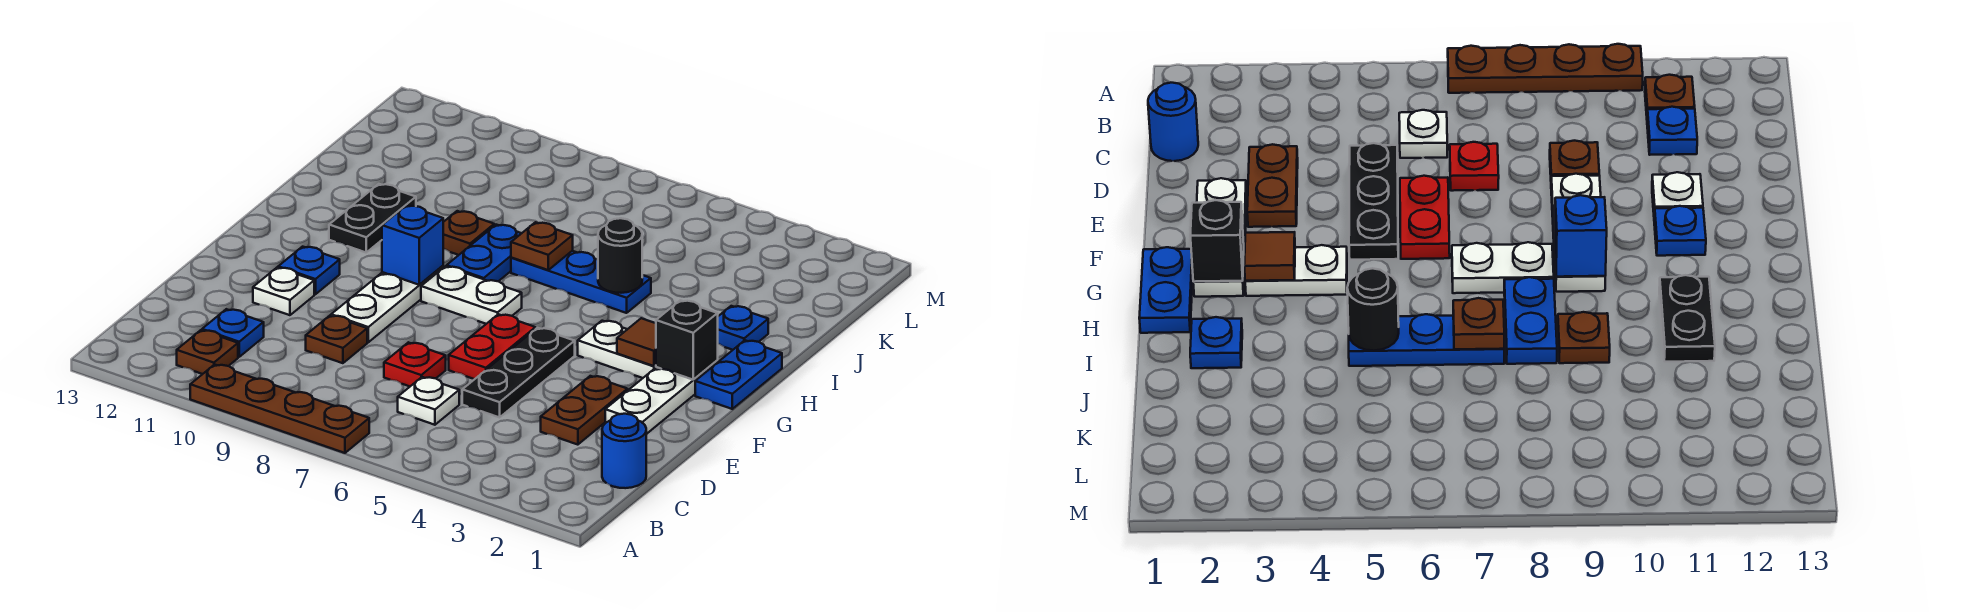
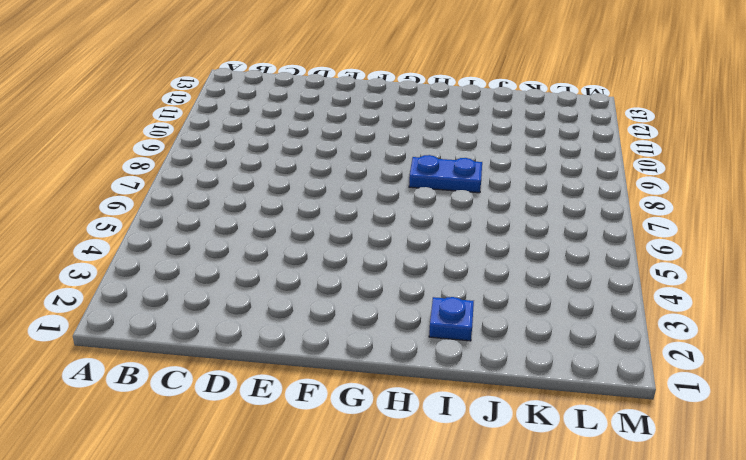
none -> brown plate A7:A10 level 1
none -> brown plate B11 level 1
none -> blue round brick C1 level 1

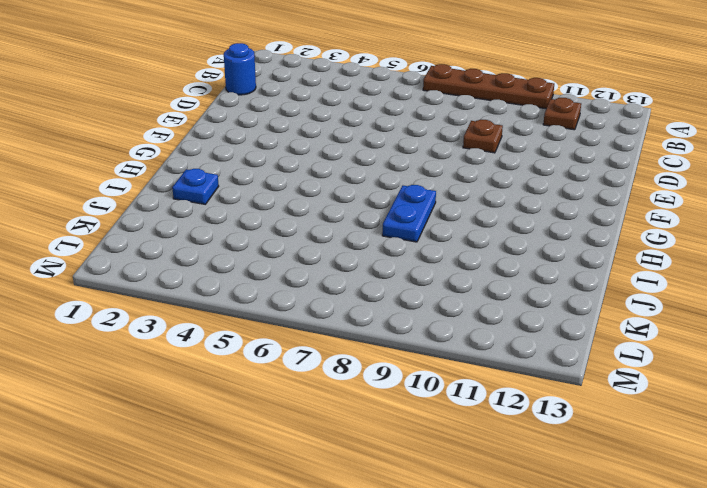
none -> white plate C6 level 1
none -> blue plate C11 level 1
none -> brown plate D3:E3 level 1

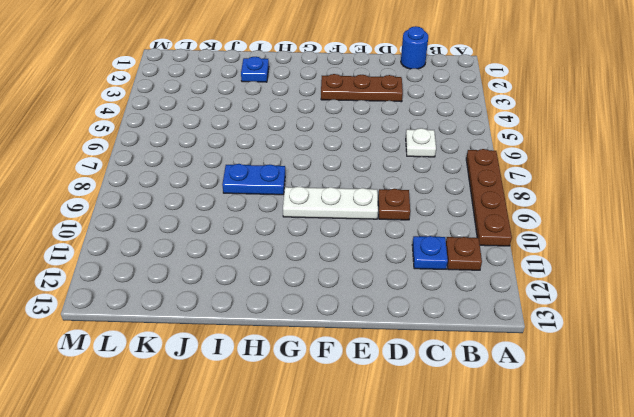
brown plate D3:F3 level 1 -> brown plate D3:E3 level 1
none -> black plate D5:F5 level 1
none -> red plate D7 level 1
none -> white plate E2:G2 level 1

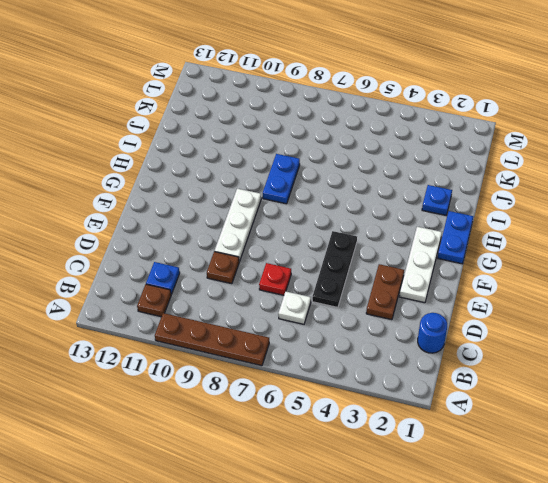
none -> red plate E6:F6 level 1
none -> white plate E11 level 1
none -> blue plate F11 level 1

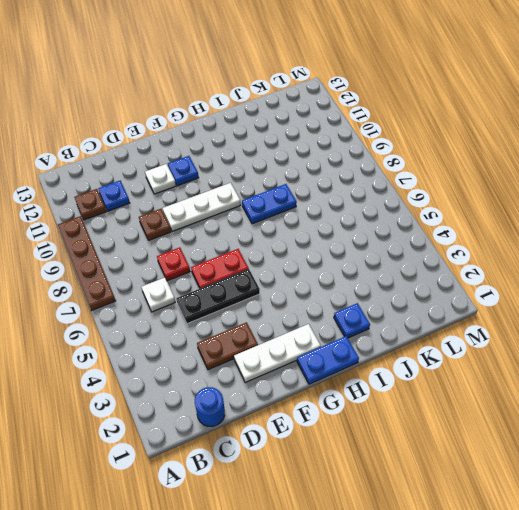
none -> white plate G3:G4 level 1
none -> white plate G7:G8 level 1
none -> black plate H11:I11 level 1

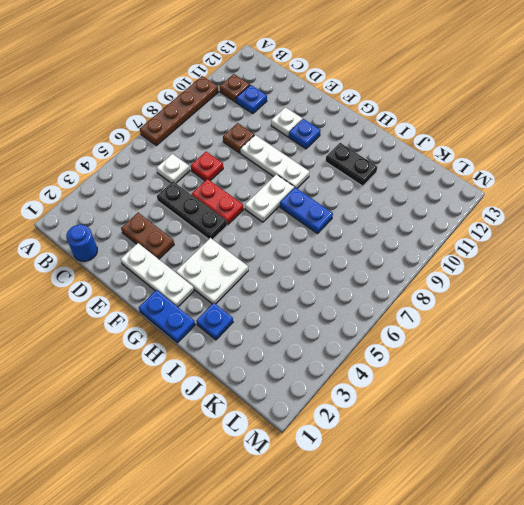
white plate G3:H4 level 1 -> white plate G3:G4 level 1
none -> blue plate I5:I7 level 1
none -> brown plate I9 level 1
none -> black brick G2 level 2

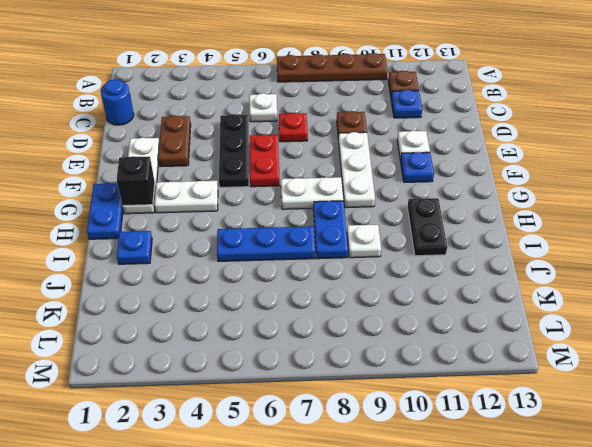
white plate I9 level 1 -> brown plate I9 level 1
none -> brown tile G3 level 2
none -> blue brick G9 level 2
none -> black round brick I5 level 2

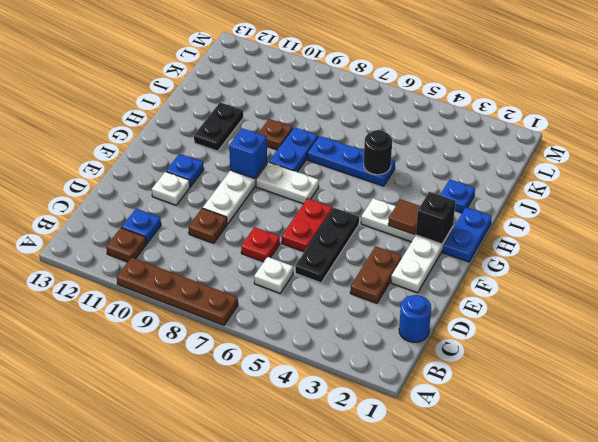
none -> brown plate I7 level 2

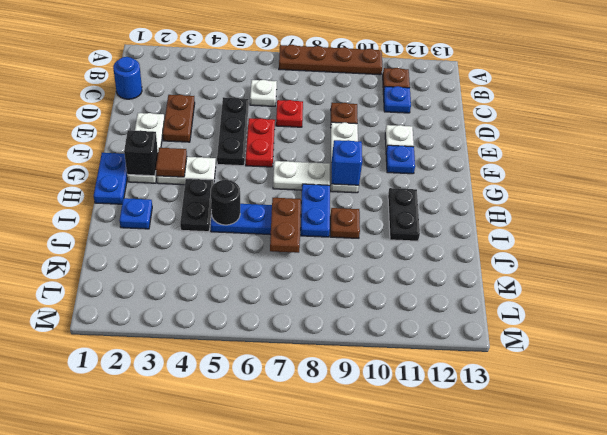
black plate H4:I4 level 1 -> none
brown plate I7:J7 level 2 -> brown plate I7 level 2

